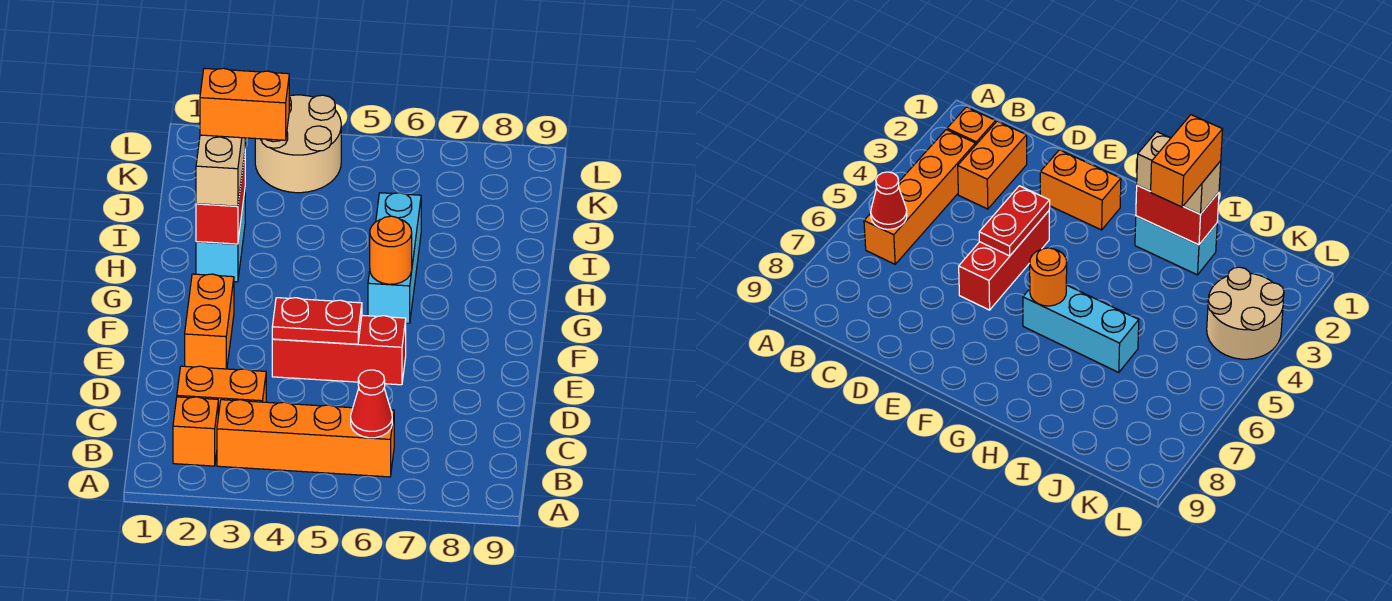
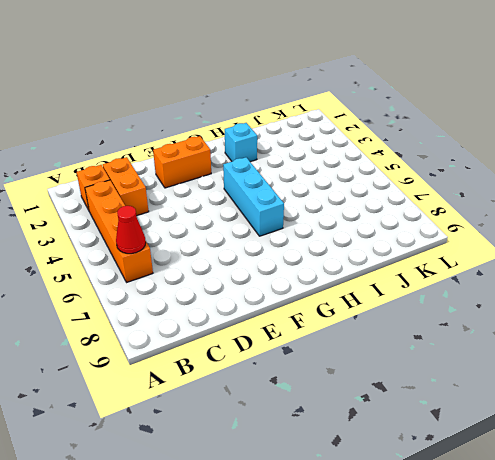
cyan brick G4:G6 level 1 -> cyan brick G6:I6 level 1
cyan brick H2 level 1 -> cyan brick H2:I2 level 1
none -> red brick E4:E6 level 1
none -> tan round brick K3:L4 level 1
none -> red plate E4:E5 level 2

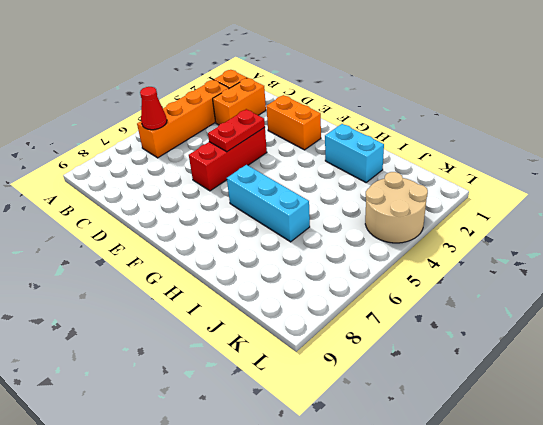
none -> orange round brick G6 level 2
none -> red brick H2:I2 level 2
none -> tan brick H2:I2 level 3

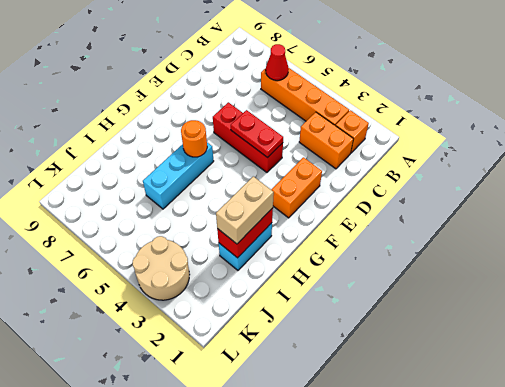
none -> orange brick I2:I3 level 4

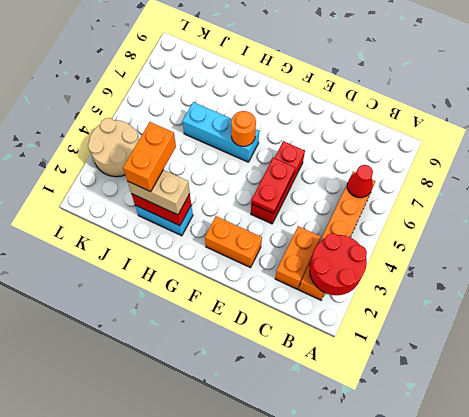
red round brick A2:B3 level 2 -> none

